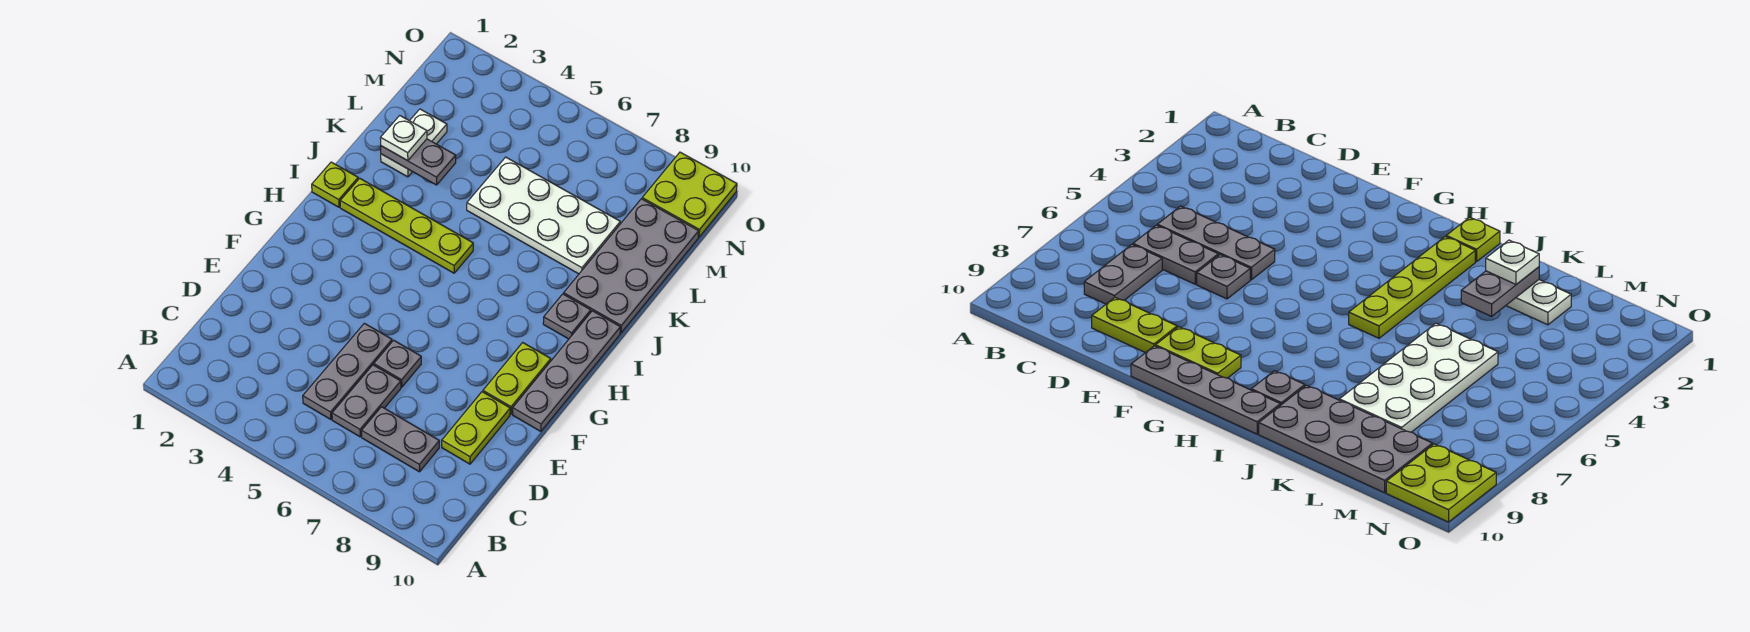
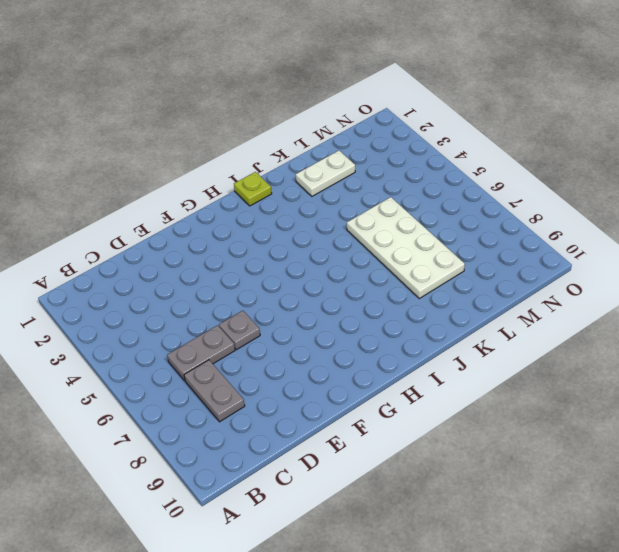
none -> grey plate C5:E5 level 1
none -> lime plate D9:E9 level 1
none -> lime plate F9:G9 level 1

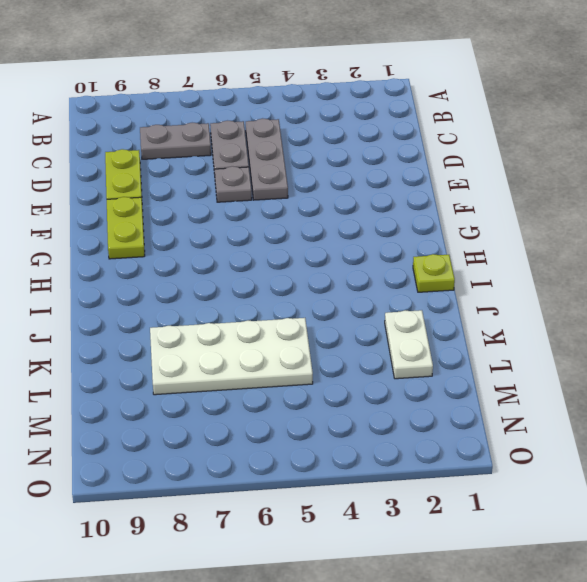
none -> grey plate F10:I10 level 1
none -> lime plate I2:I5 level 1
none -> grey plate I9 level 1

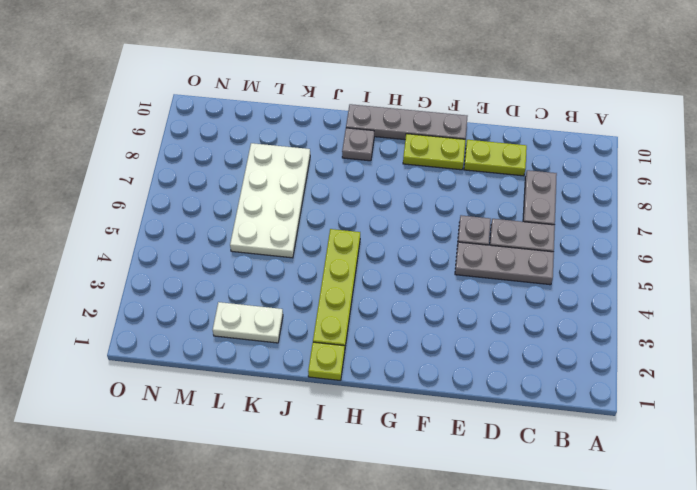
none -> grey plate J9:M10 level 1
none -> lime plate N9:O10 level 1
none -> grey plate K2:K3 level 2

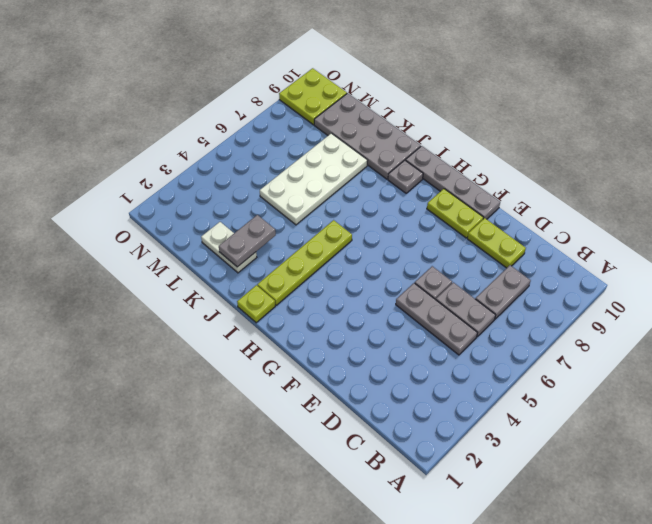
none -> white plate K2 level 3

